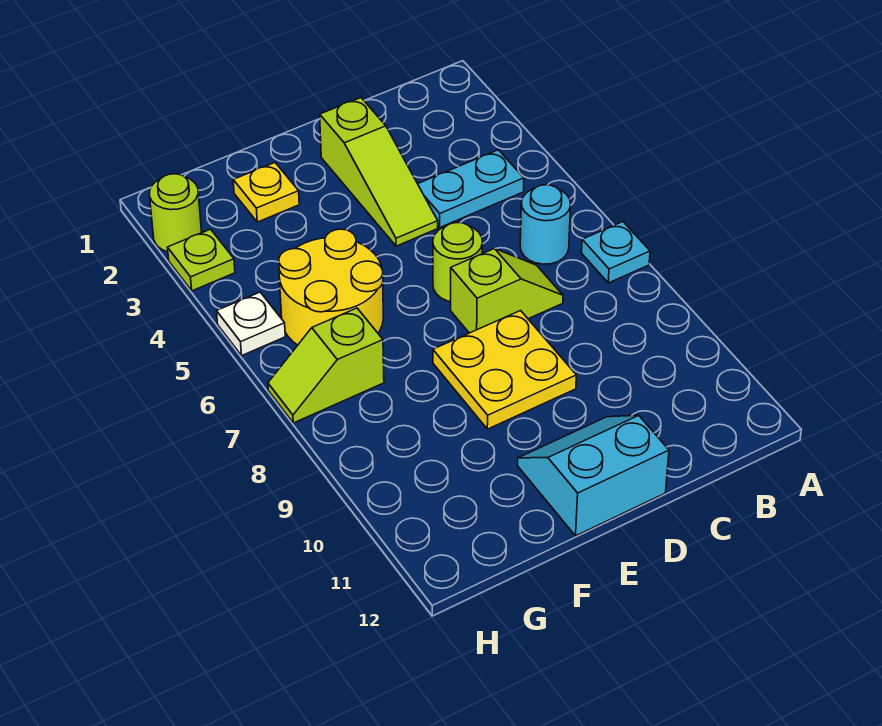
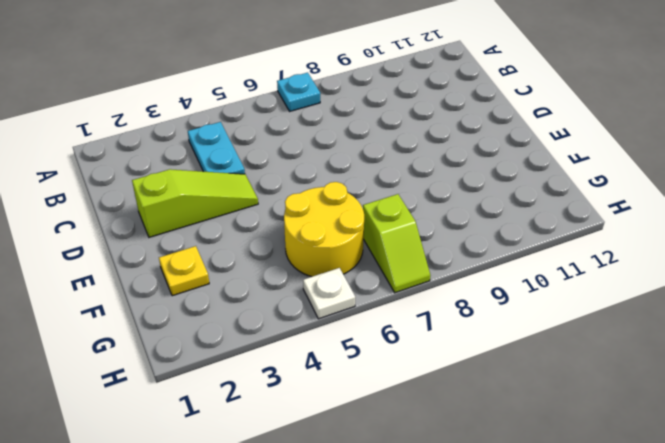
none -> cyan round brick B6 level 1
none -> lime slope C7:D7 level 1 top D
none -> lime round brick D6 level 1

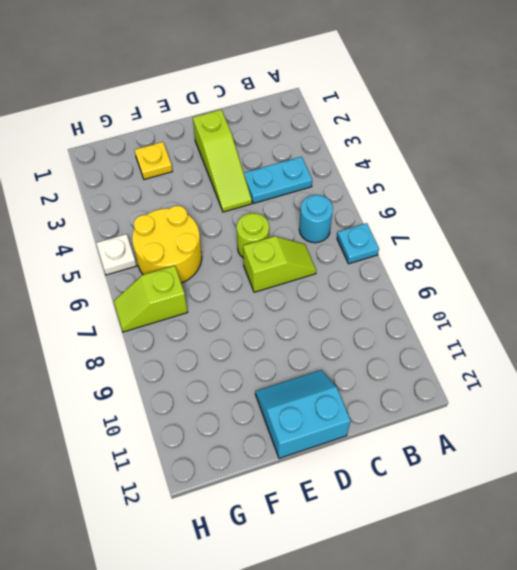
none -> yellow plate D8:E9 level 1
none -> lime round brick H2 level 1
none -> lime plate H3 level 1

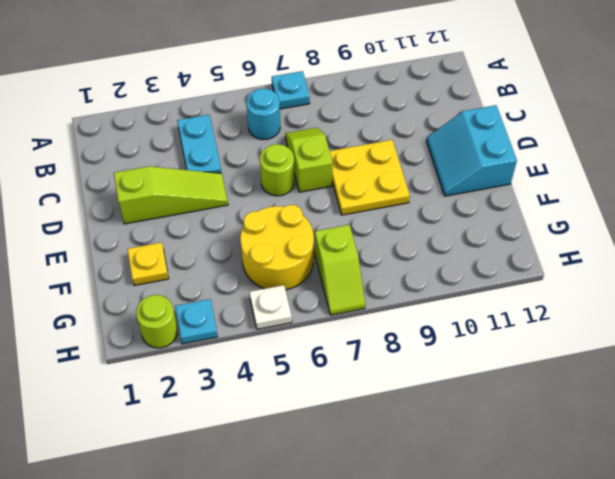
cyan plate H3 level 1 -> lime plate H3 level 1

